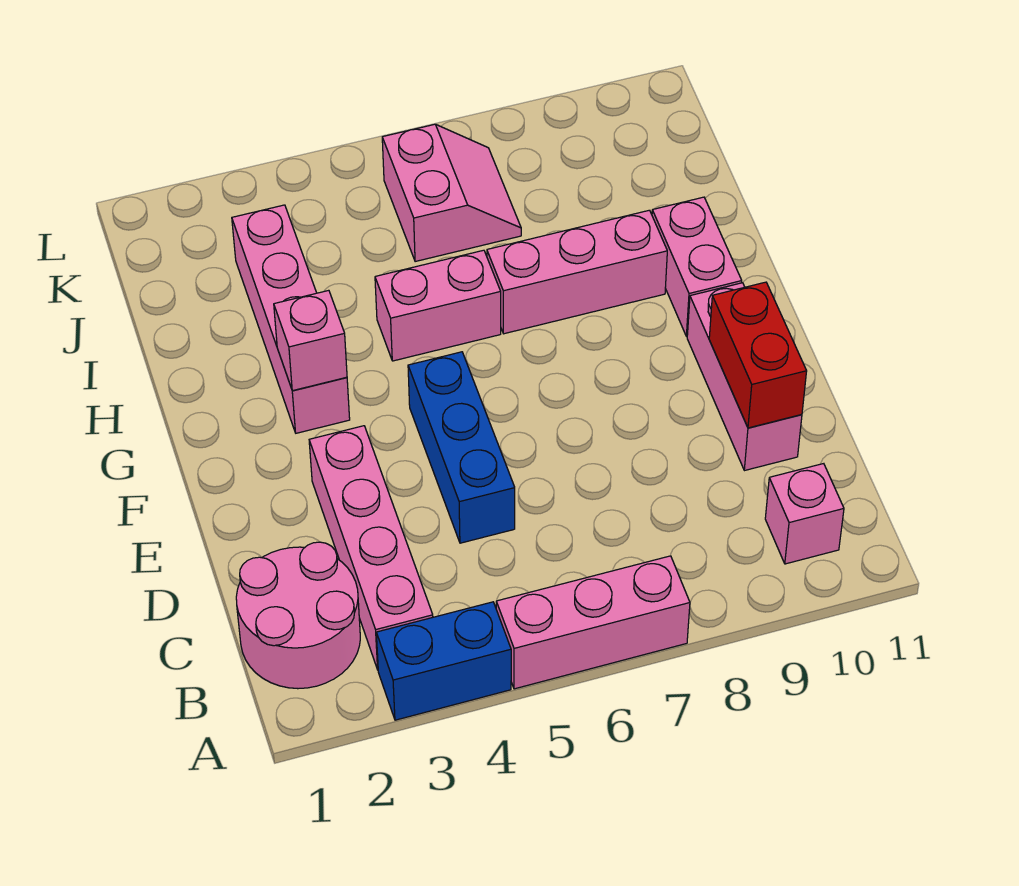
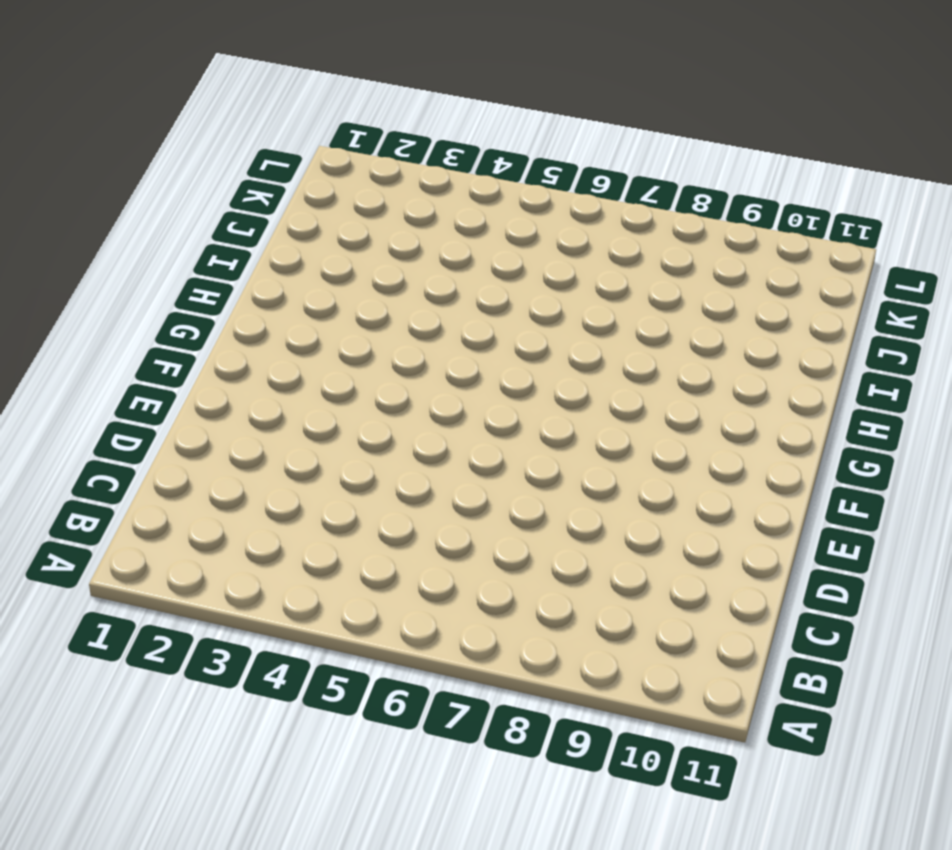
none -> blue brick A3:A4 level 1
none -> pink brick A5:A7 level 1
none -> pink round brick B1:C2 level 1

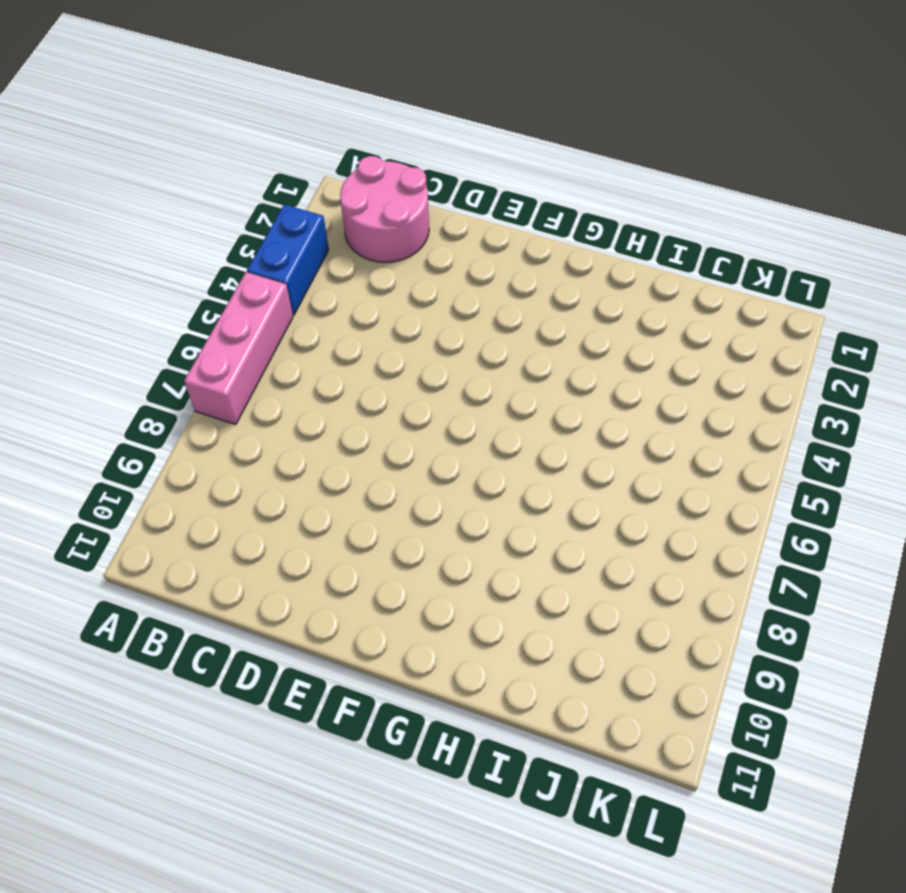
none -> pink brick B3:E3 level 1
none -> pink brick B10 level 1
none -> blue brick D5:F5 level 1

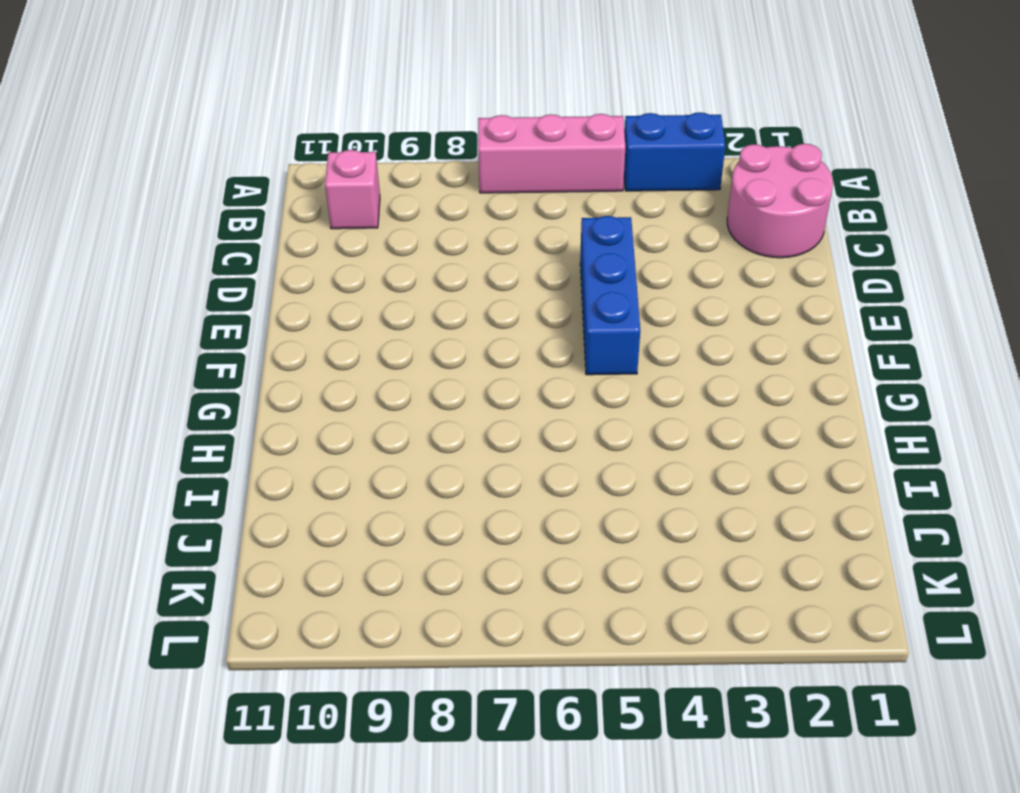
none -> pink brick B3:E3 level 1
none -> pink brick D10:F10 level 1
none -> pink brick G3:J3 level 1

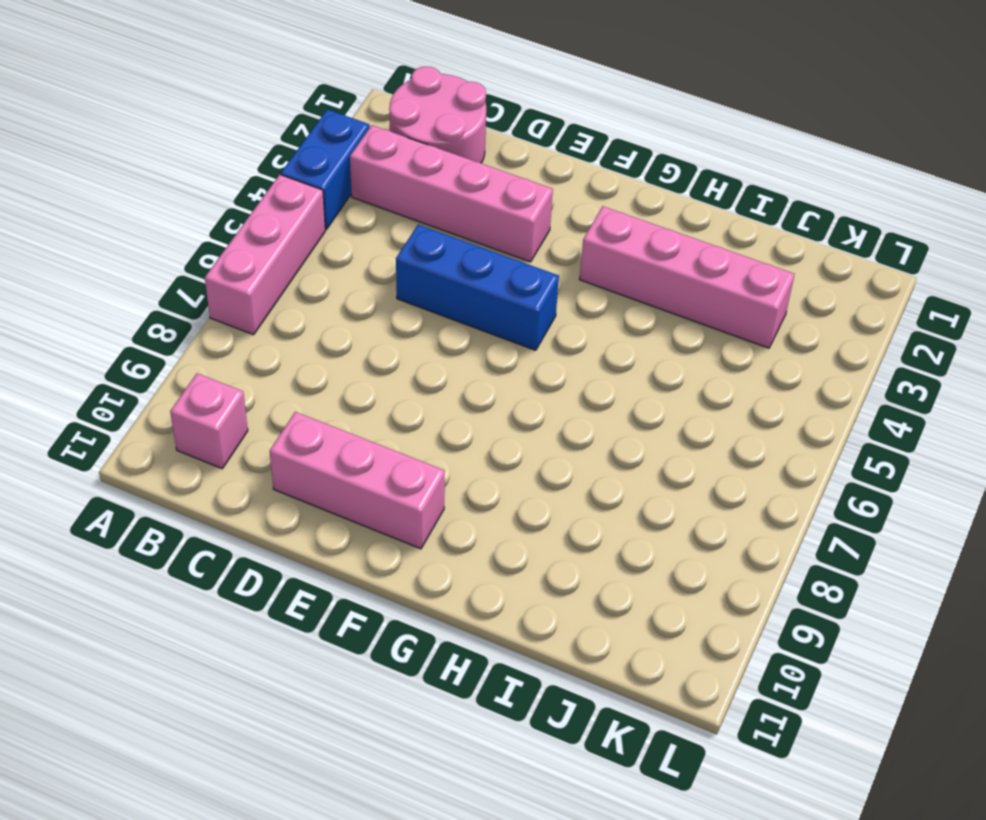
none -> pink brick G10:H10 level 1
none -> pink brick H5:H6 level 1
none -> pink brick H7:H9 level 1

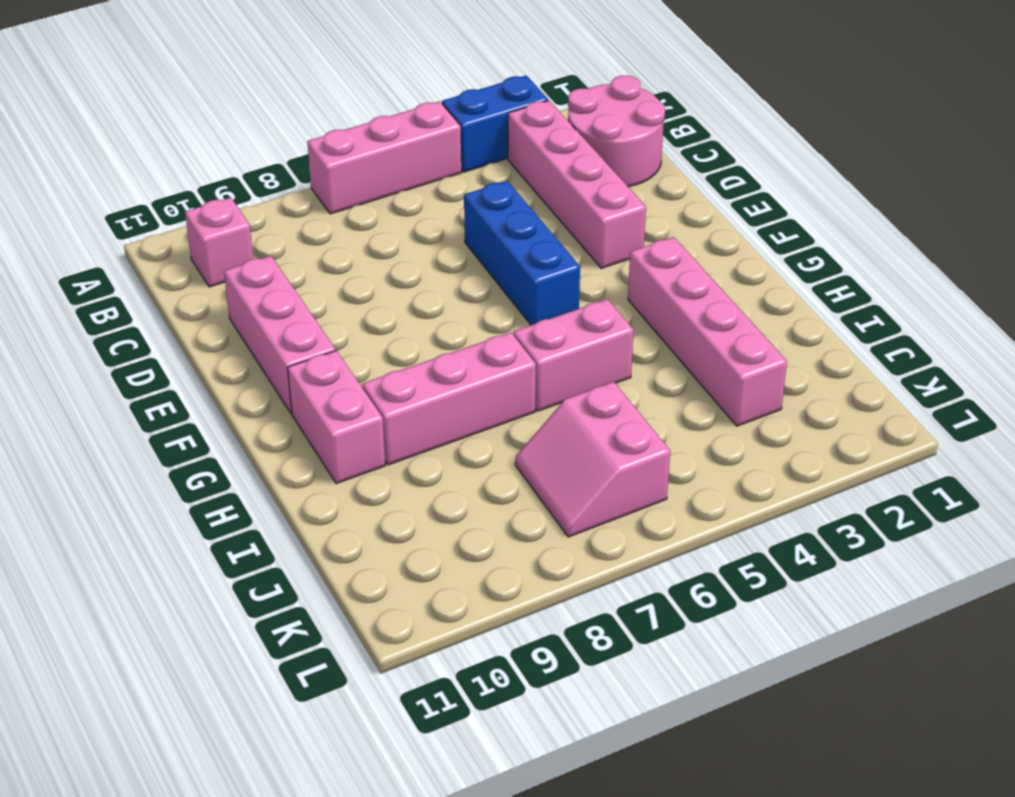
none -> red brick D10:E10 level 2
none -> pink brick G3 level 2

